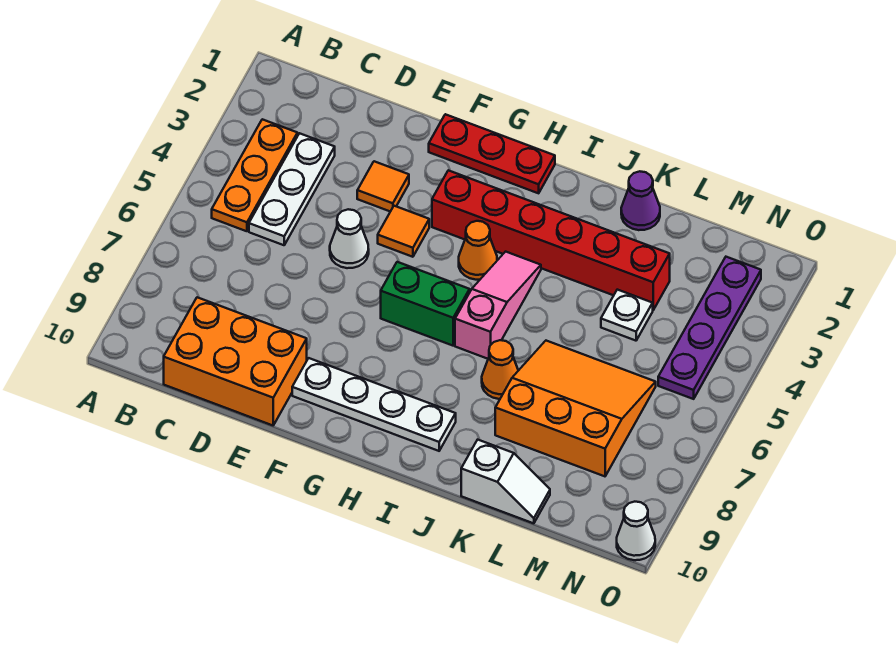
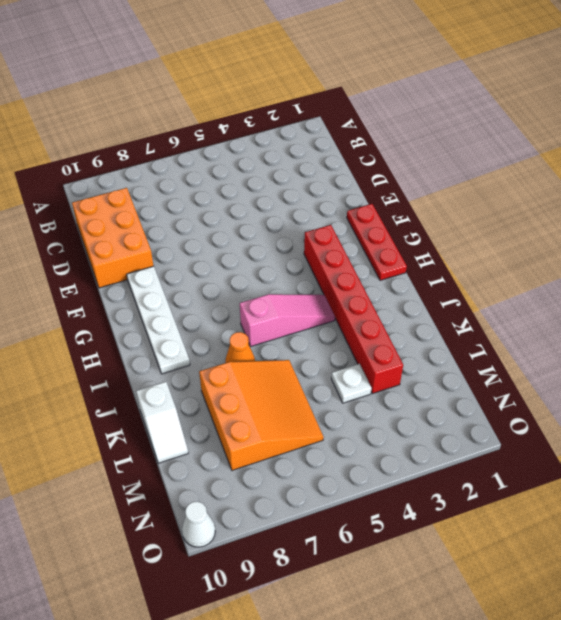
none -> orange plate B3:B5 level 1
none -> white plate C3:C5 level 1
none -> orange tile E3 level 1

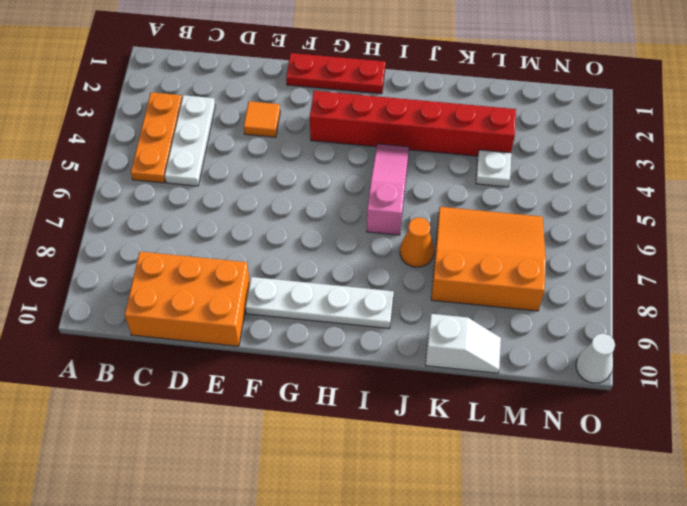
none -> white cone E5 level 1
none -> orange tile F4 level 1
none -> green brick G6:H6 level 1

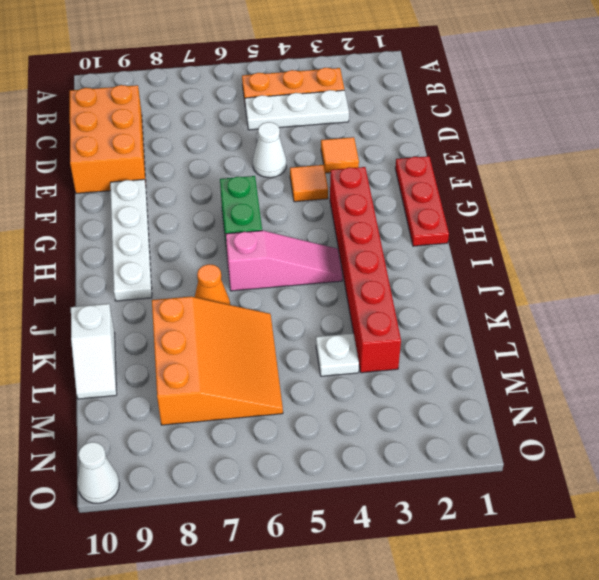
none -> orange cone H4 level 1
none -> purple cone K1 level 1
none -> purple plate N2:N5 level 1

